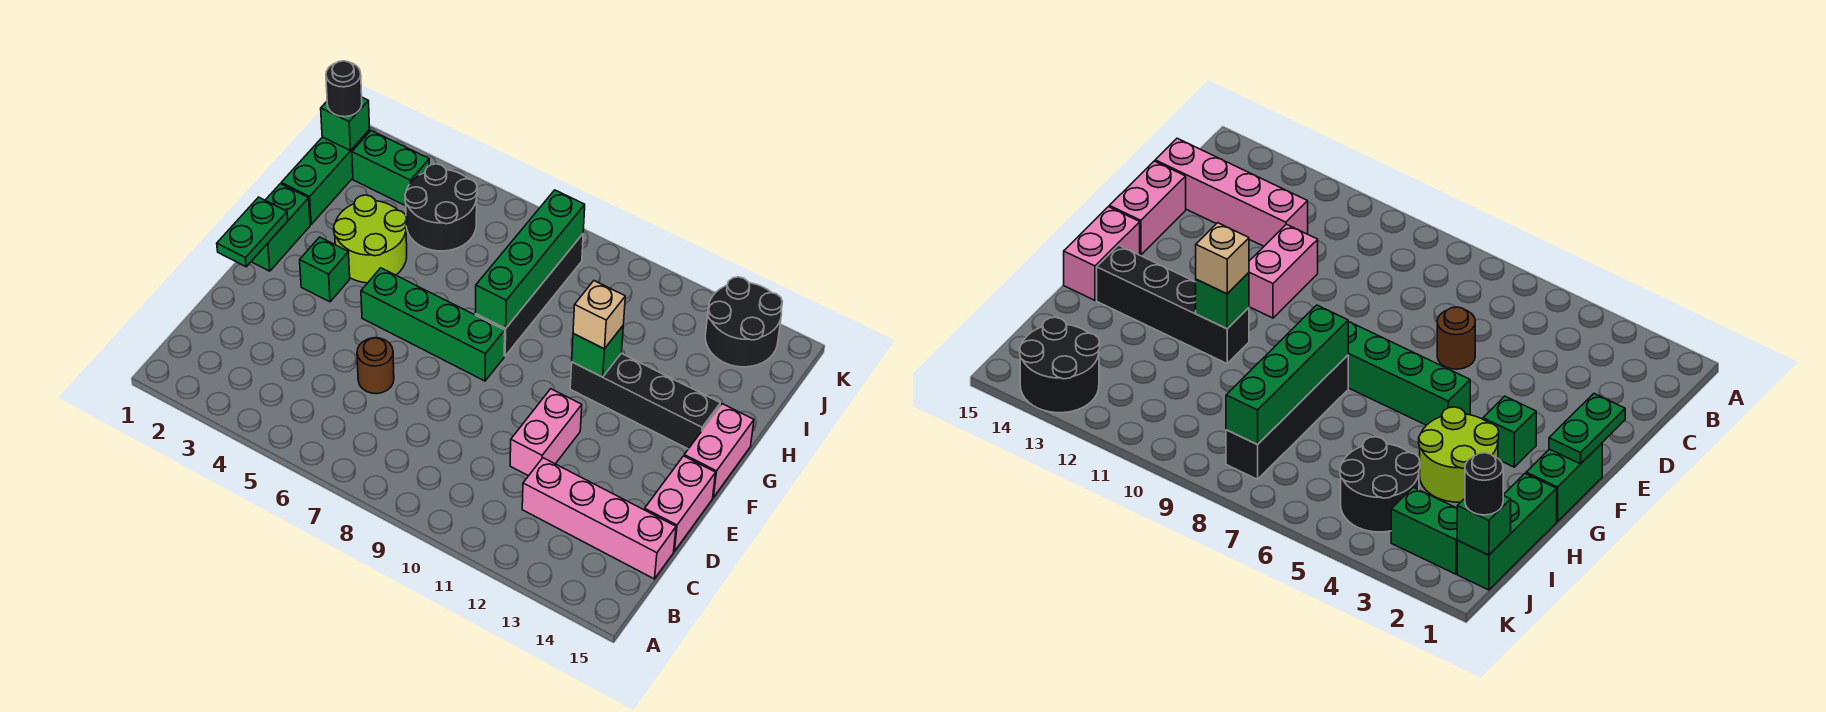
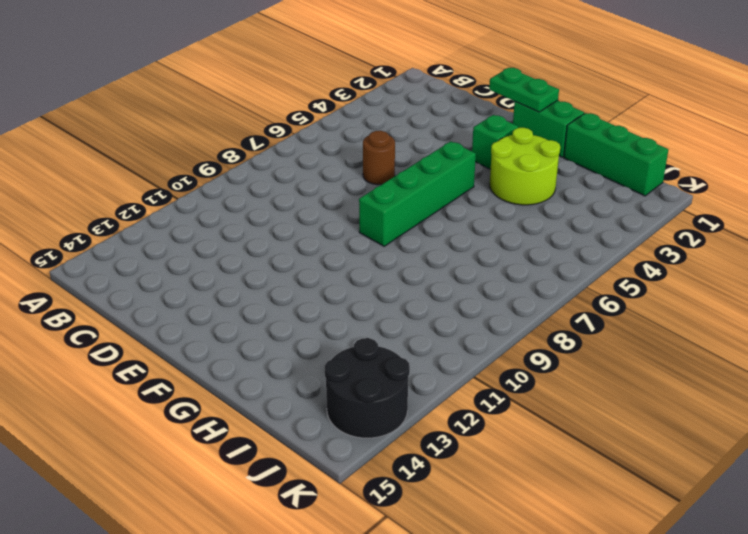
none -> pink brick C12:C15 level 1
none -> pink brick D11:E11 level 1
none -> pink brick D15:E15 level 1

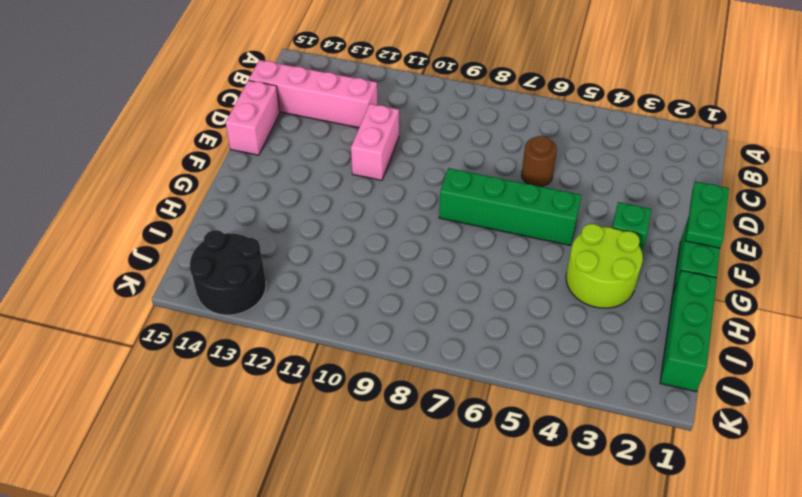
none -> pink brick F15:G15 level 1
none -> black brick G8:J8 level 1
none -> black brick G11:G14 level 1

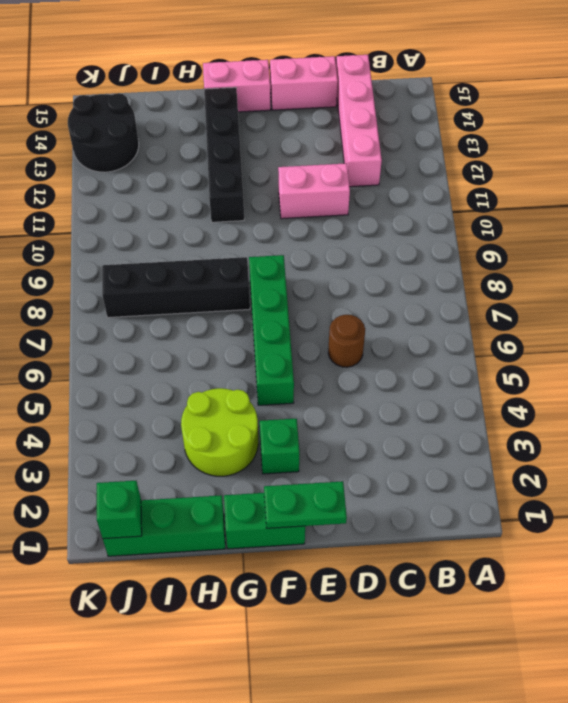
none -> black round brick I4:J5 level 1
none -> green brick J2:J3 level 1
none -> green brick G8:J8 level 2

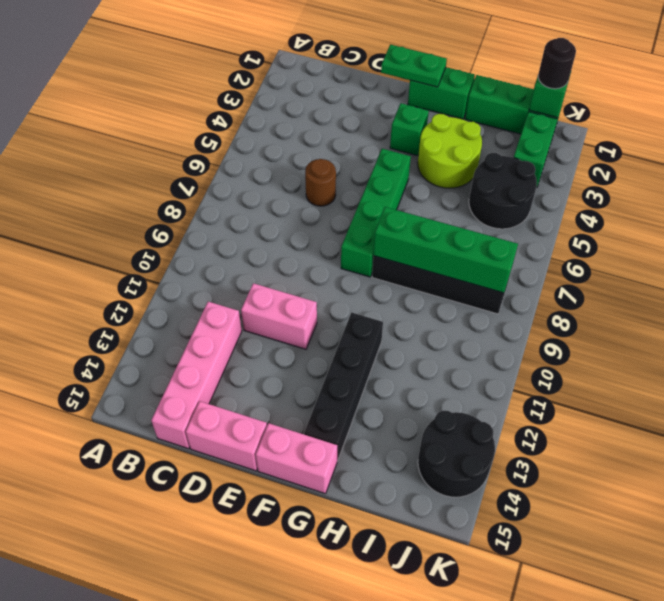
none -> green brick G11 level 2
none -> tan brick G11 level 3

